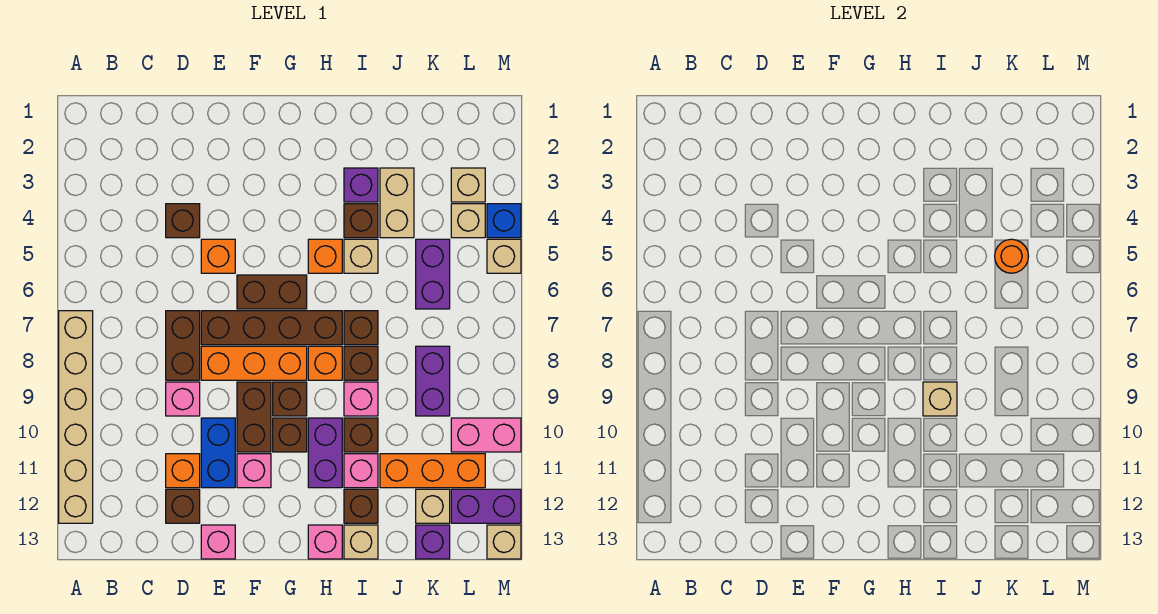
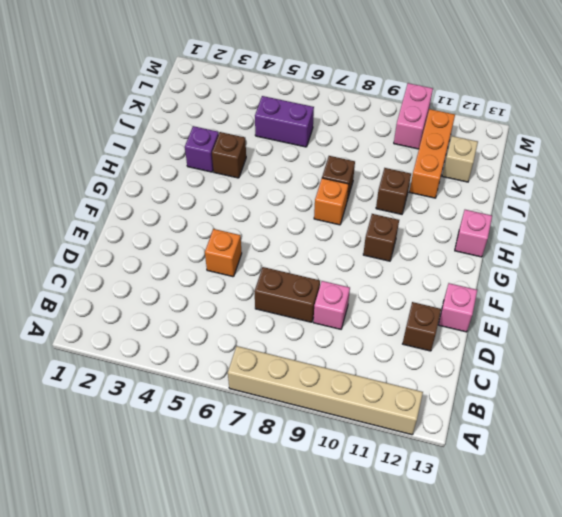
none -> brown brick D4 level 1
none -> orange brick D11 level 1
none -> brown brick E7:H7 level 1
none -> orange brick E8:G8 level 1

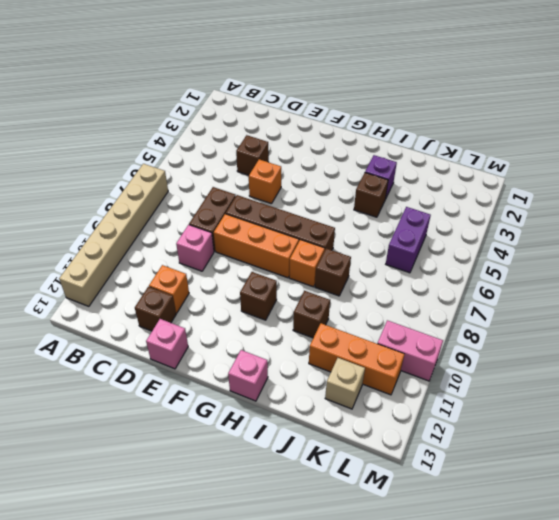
none -> blue brick E10:E11 level 1
none -> brown brick F6:G6 level 1
none -> brown brick F9:F10 level 1
none -> pink brick F11 level 1

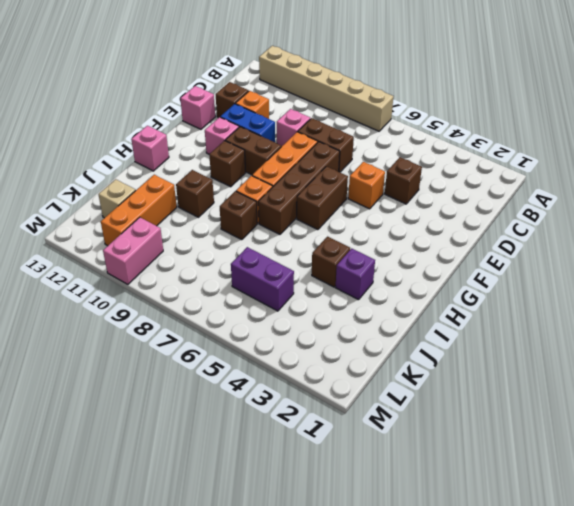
none -> brown brick G9 level 1
none -> orange brick H5 level 1
none -> purple brick H10:H11 level 1
none -> tan brick I5 level 1

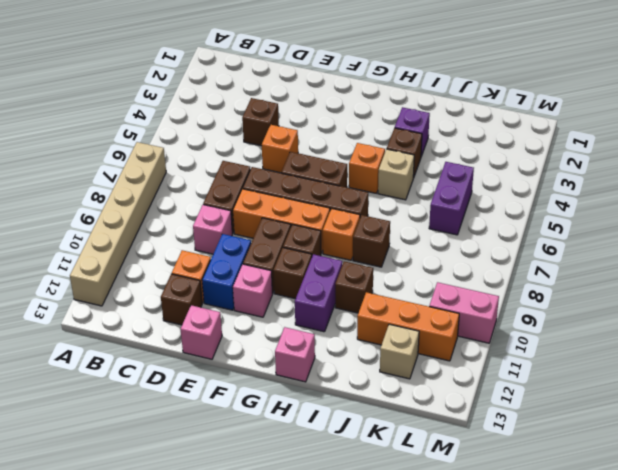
none -> brown brick I7 level 1
none -> pink brick I9 level 1
none -> pink brick I11 level 1
none -> brown brick I12 level 1

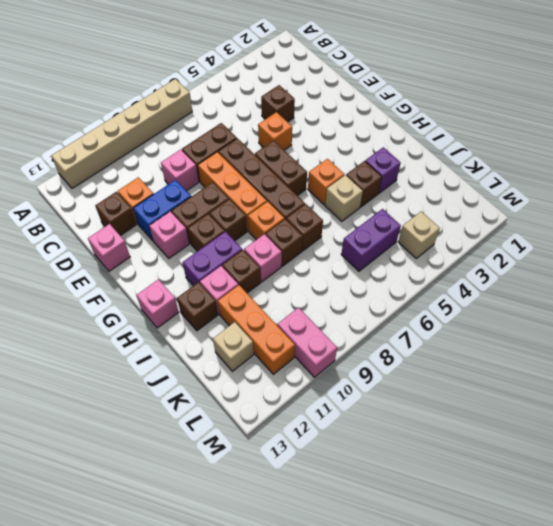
none -> tan brick I13 level 1
none -> tan brick J3:J4 level 1
none -> purple brick K8:K9 level 1
none -> purple brick K13 level 1

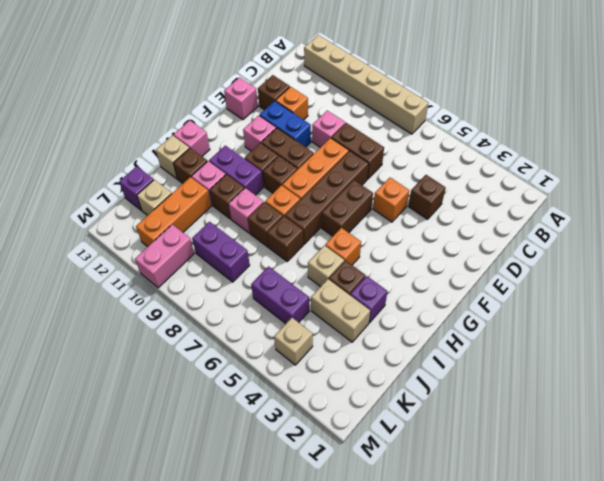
none -> tan brick L3 level 1
none -> purple brick L12:M12 level 1
none -> blue brick M4 level 1
none -> tan brick M5 level 1

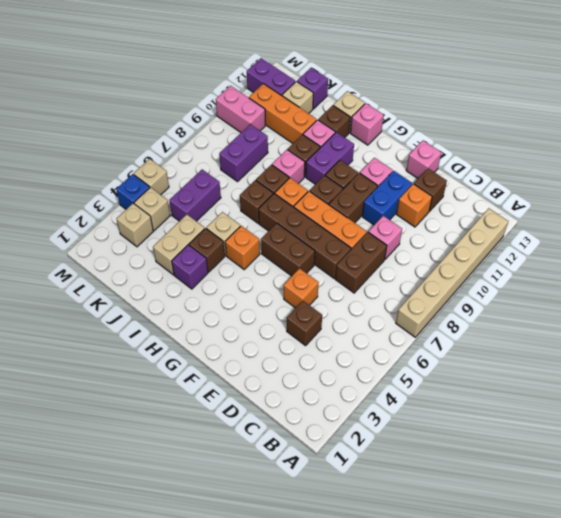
none -> tan brick M13 level 1
none -> tan brick I9 level 2
none -> orange round brick K5 level 2

